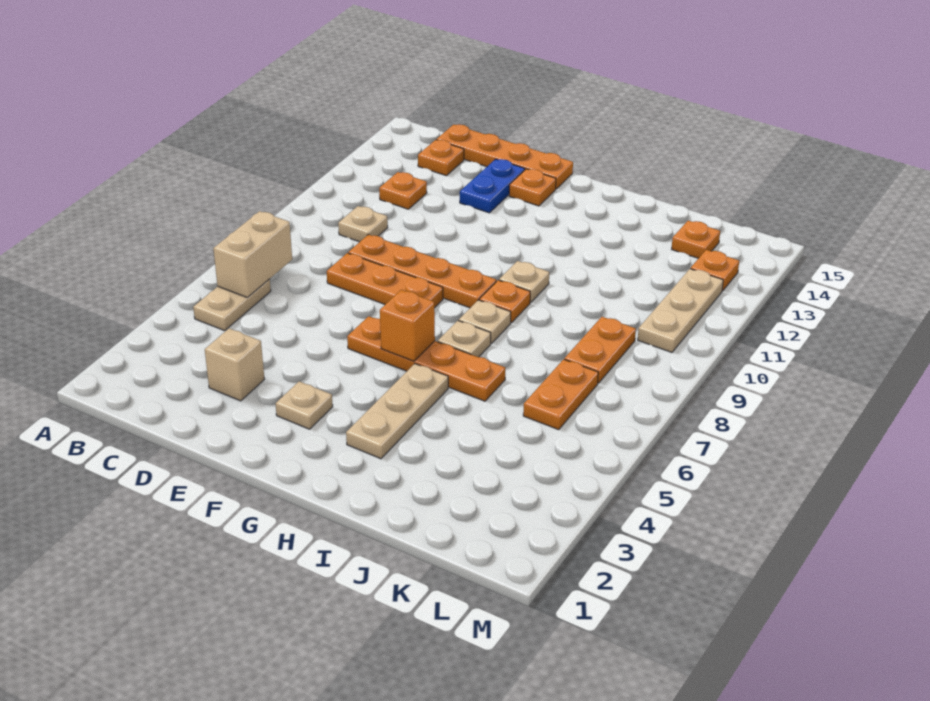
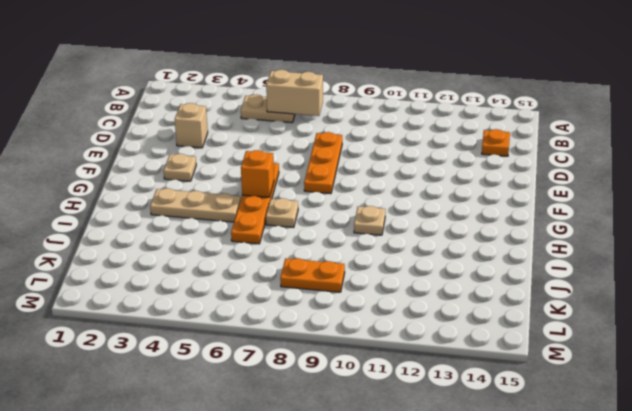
none -> tan plate C10 level 1
none -> orange plate C12 level 1
none -> orange plate C15:F15 level 1

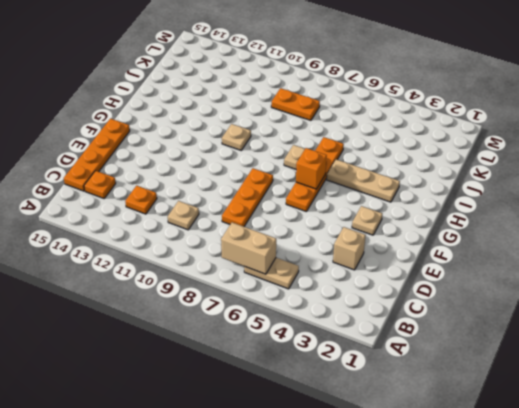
none -> orange plate D9:G9 level 1
none -> blue plate E13:E14 level 1
none -> orange plate F14 level 1

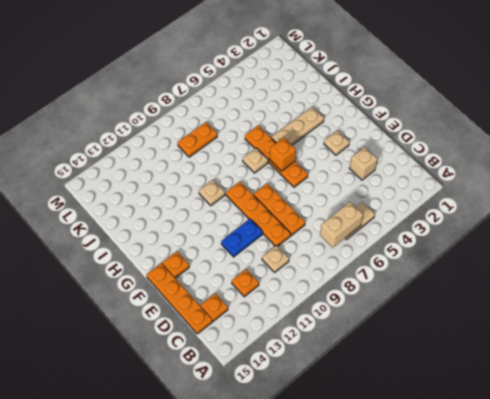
blue plate E10:E11 level 1 -> blue plate E13:E14 level 1
none -> tan plate H8 level 1
none -> orange plate H9 level 1
none -> orange plate K6:K7 level 1

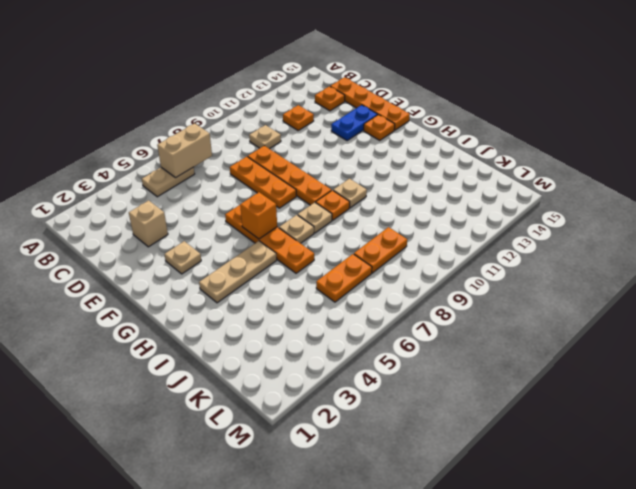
none -> orange plate K14 level 1
none -> tan plate L10:L12 level 1
none -> orange plate L13 level 1

